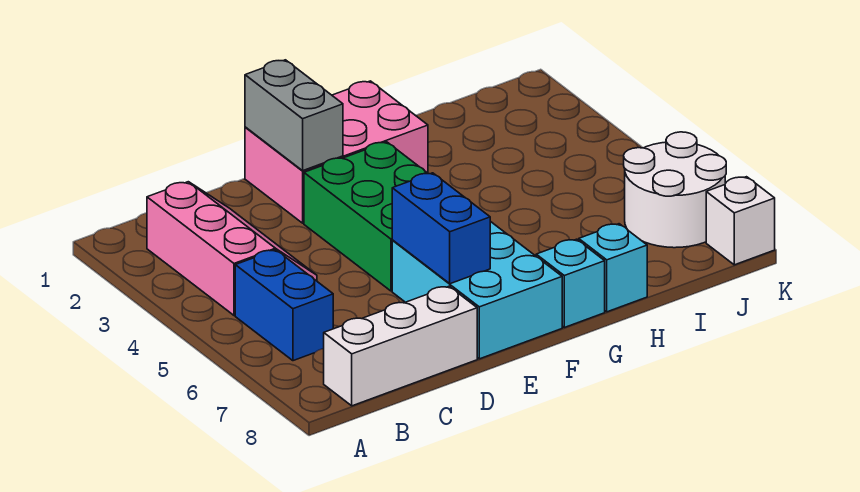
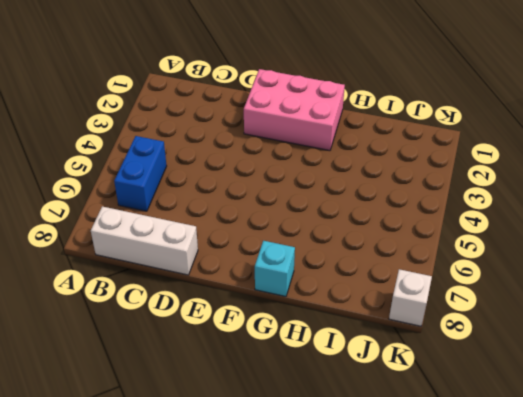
none -> pink slope B2:C4 level 1 top B
none -> green brick E3:F5 level 1
none -> cyan brick E6:F8 level 1

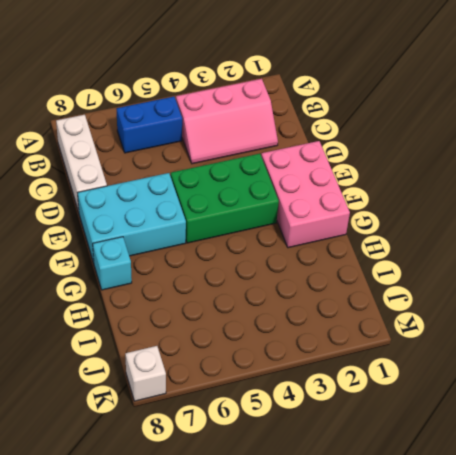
none -> cyan brick H8 level 1
none -> white round brick J6:K7 level 1
none -> grey brick E1:E2 level 2

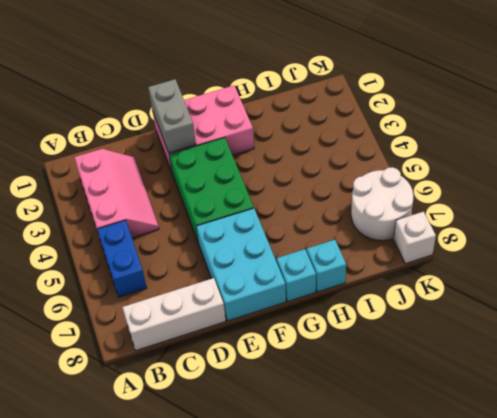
none -> blue brick E6:E7 level 2

